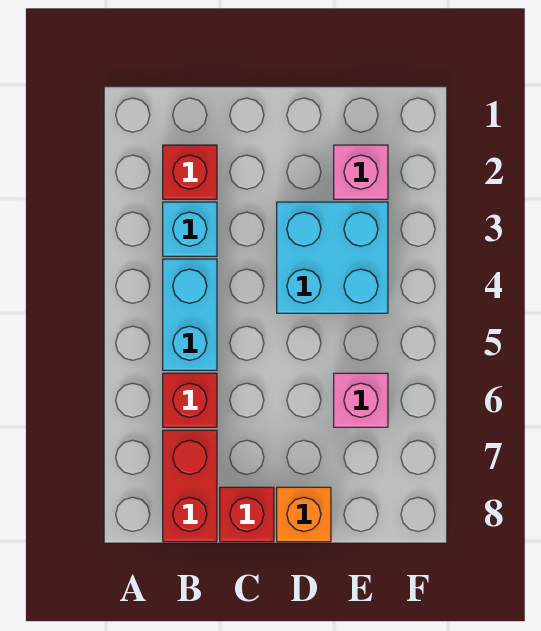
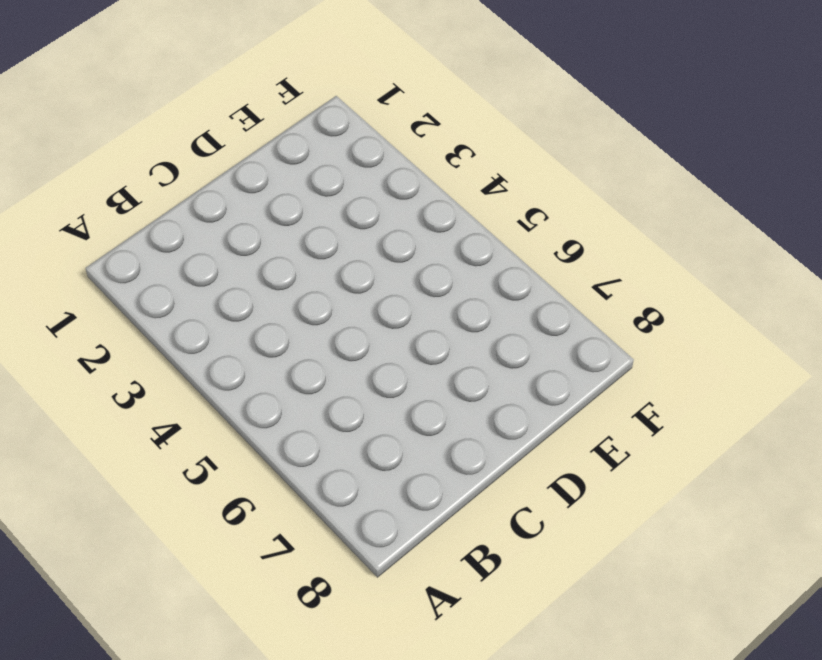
none -> red brick B2 level 1
none -> cyan brick B3 level 1

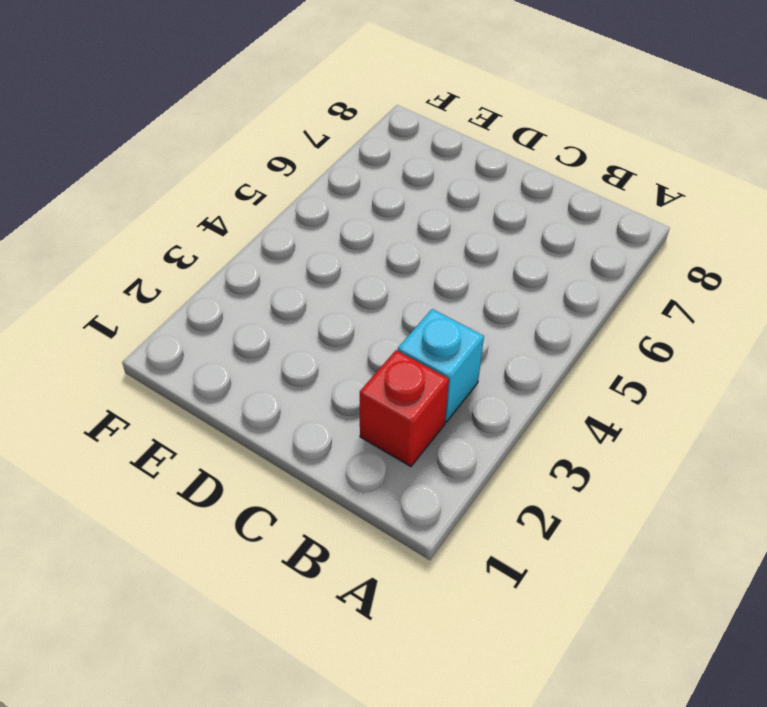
none -> cyan brick B4:B5 level 1
none -> red brick B6 level 1

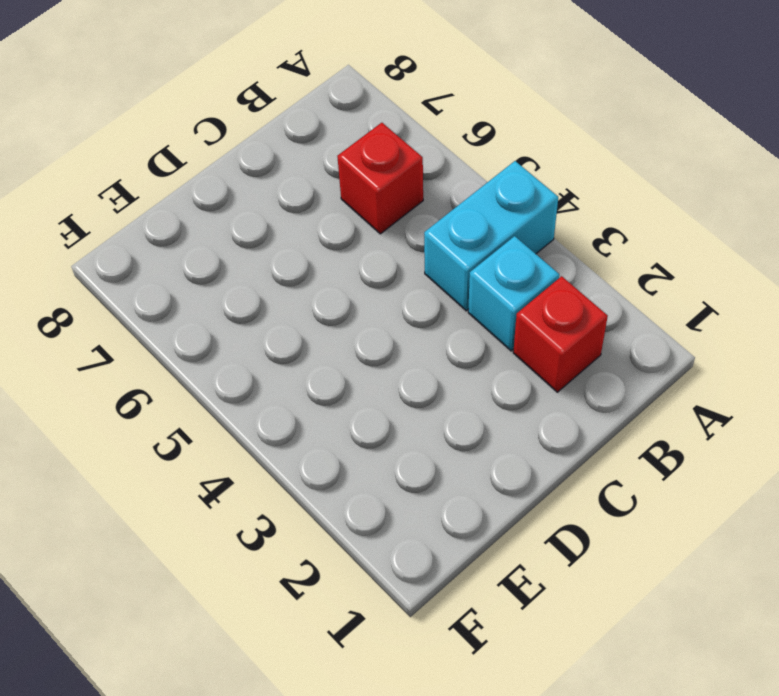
cyan brick A4:B4 level 1 -> cyan brick B4:B5 level 1
none -> red brick B7:B8 level 1
none -> red brick C8 level 1

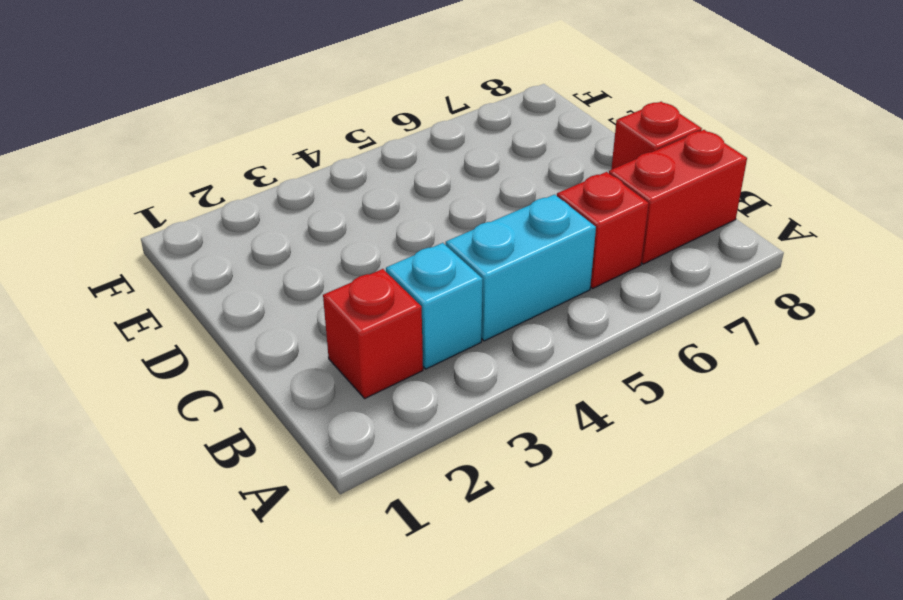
none -> cyan brick D3:E4 level 1
none -> orange brick D8 level 1

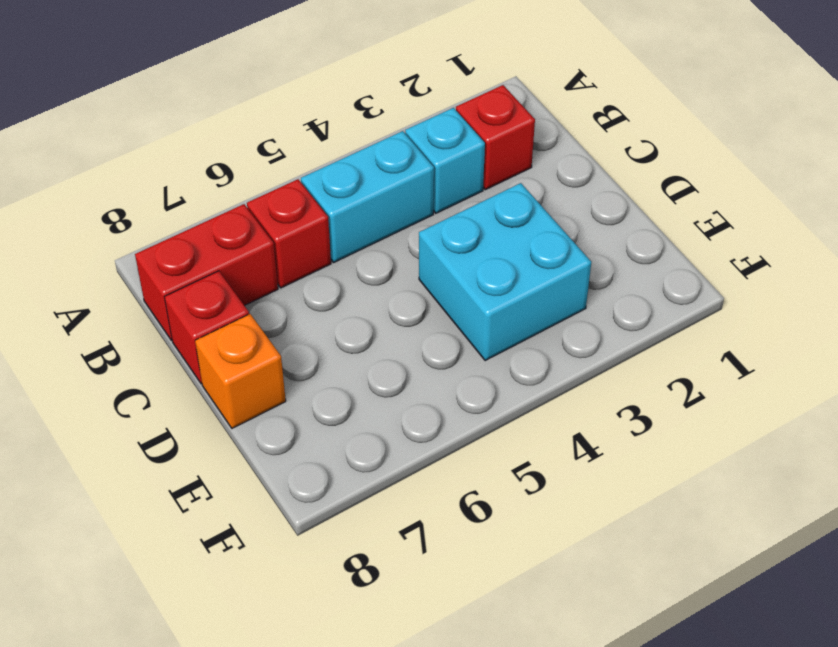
none -> pink brick E2 level 1
none -> pink brick E6 level 1

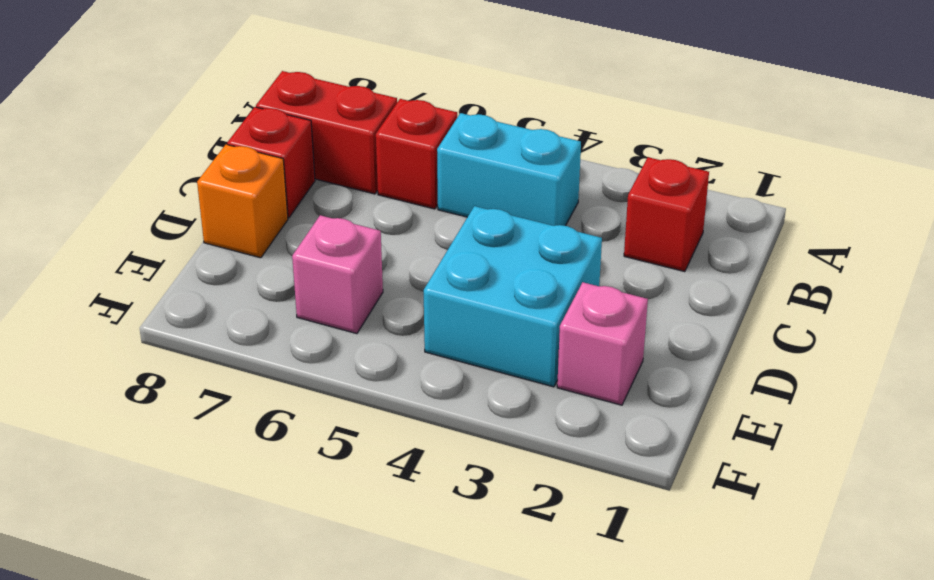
none -> cyan brick B3 level 1

